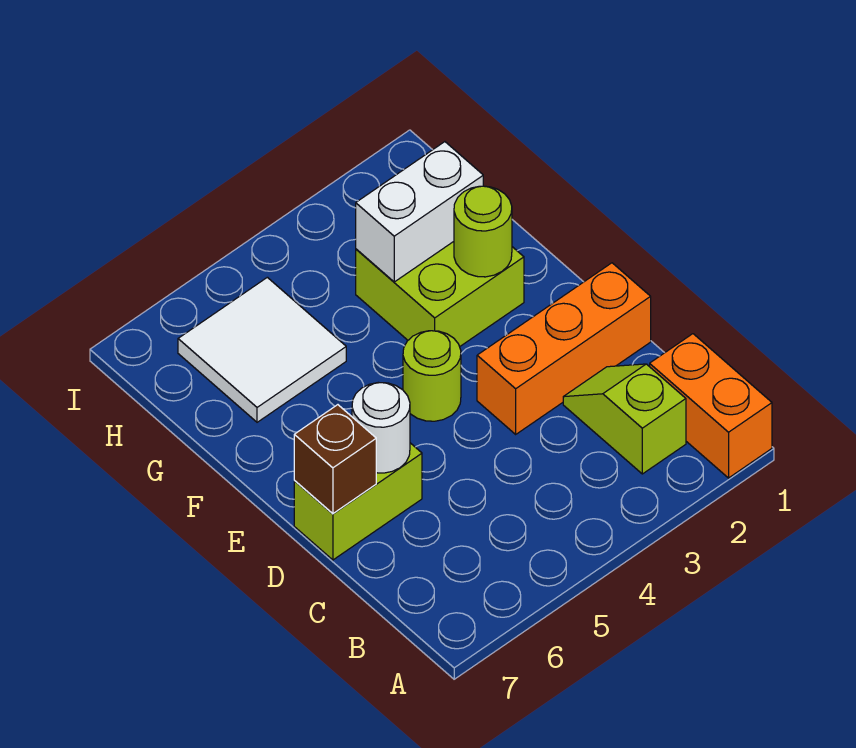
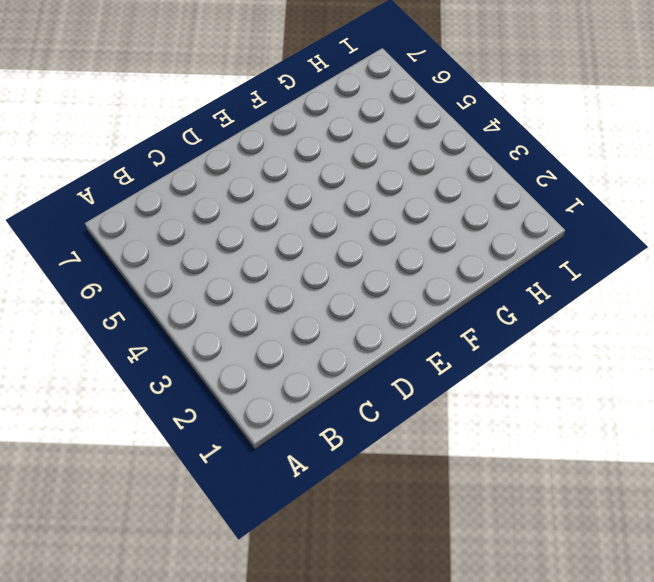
none -> orange brick A1:B1 level 1
none -> lime slope B2:C2 level 1 top B

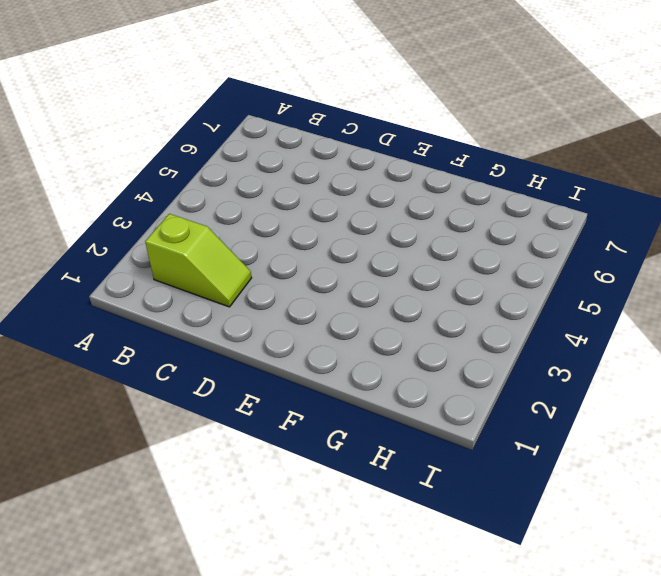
none -> orange brick A1:B1 level 1
none -> orange brick D1:D3 level 1

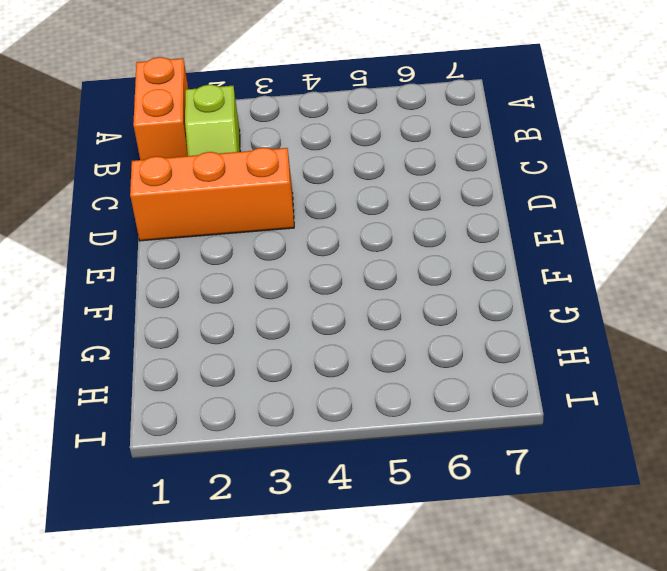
none -> lime brick D6:D7 level 1
none -> lime round brick E4 level 1

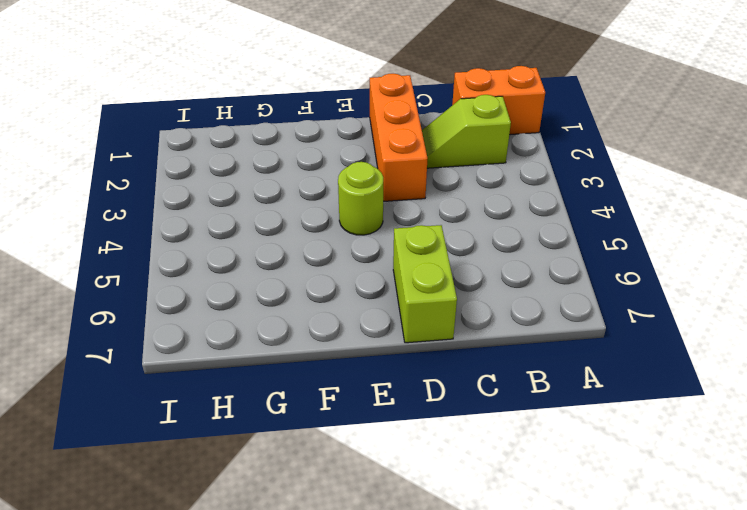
none -> lime brick F2:G3 level 1
none -> white tile G5:H6 level 1

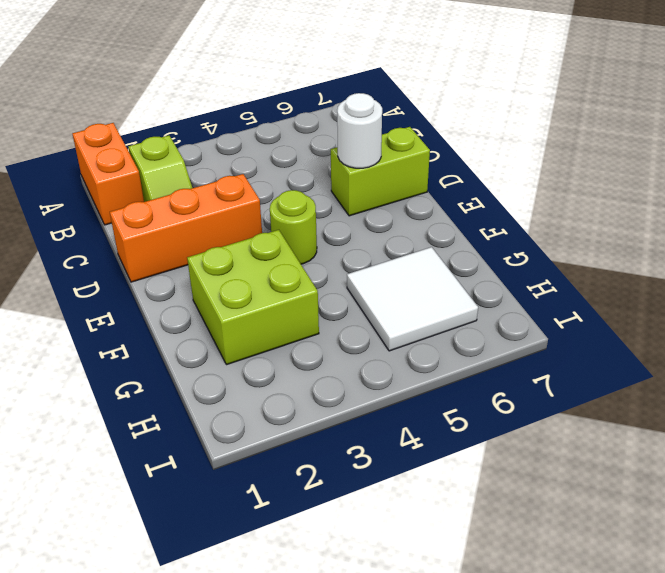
none -> brown brick D7 level 2
none -> lime round brick F2 level 2

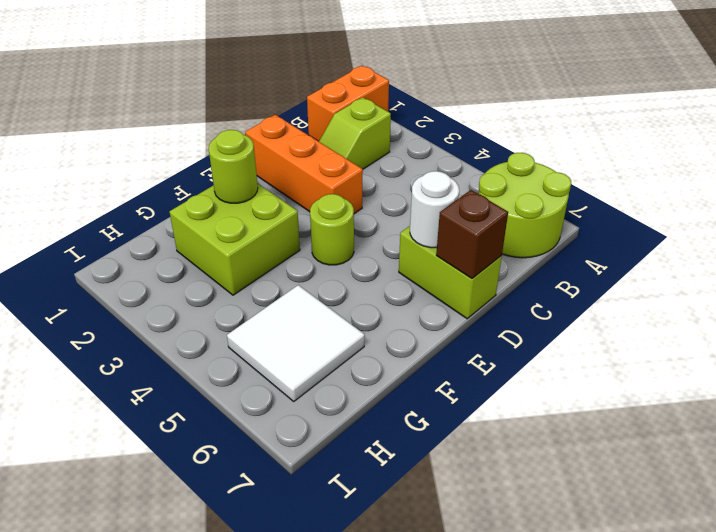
lime round brick A6:B7 level 1 -> none
none -> white brick G2:G3 level 2

